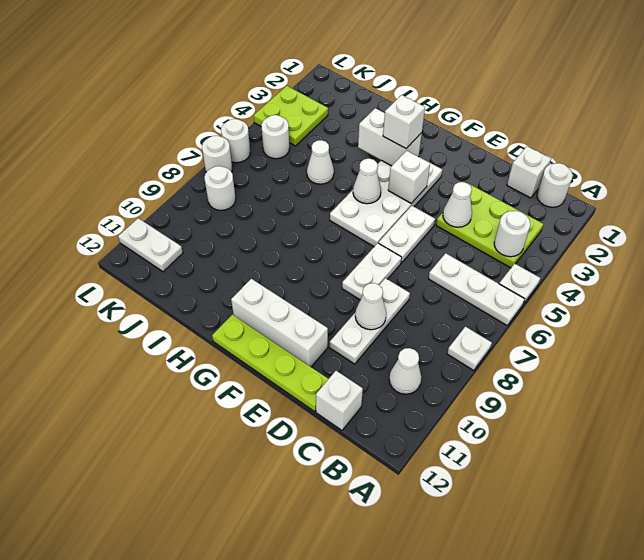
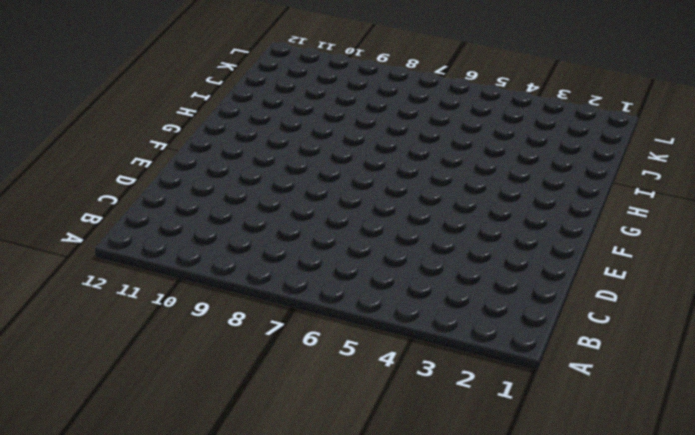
none -> white plate A5 level 1
none -> white plate A6:C6 level 1
none -> white plate A8 level 1

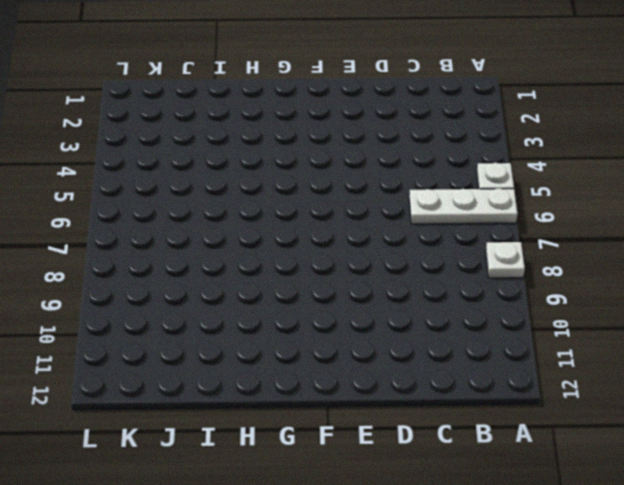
none -> white round brick B1 level 1
none -> lime plate B3:D4 level 1
none -> white cone B10 level 1

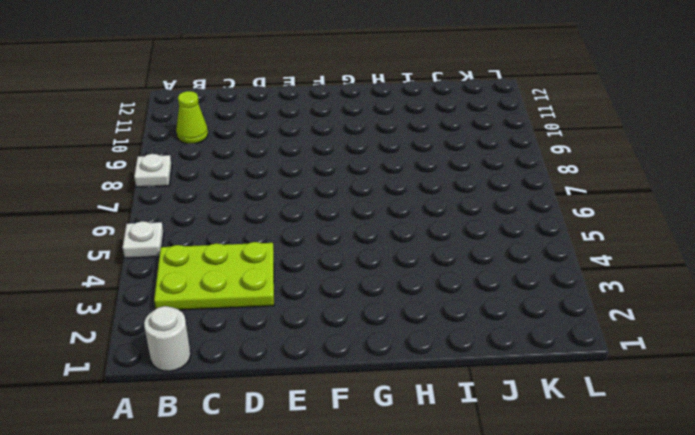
lime cone B10 level 1 -> white cone B10 level 1
none -> white plate A6:C6 level 1
none -> white brick C1 level 1
none -> white brick C12 level 1

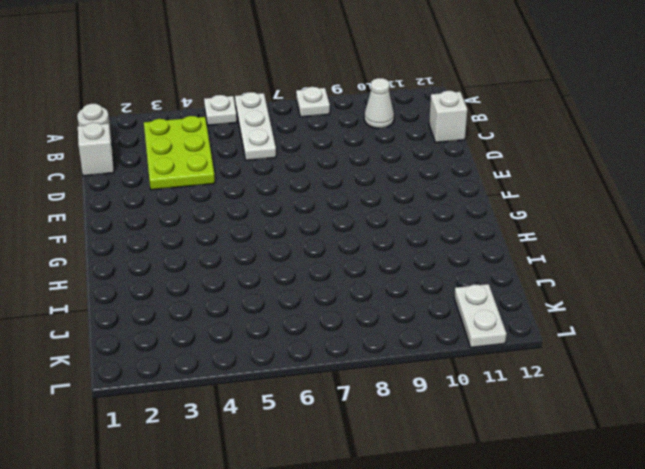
none -> white plate D8:D10 level 1
none -> lime plate D12:G12 level 1
none -> white plate E5:E6 level 1

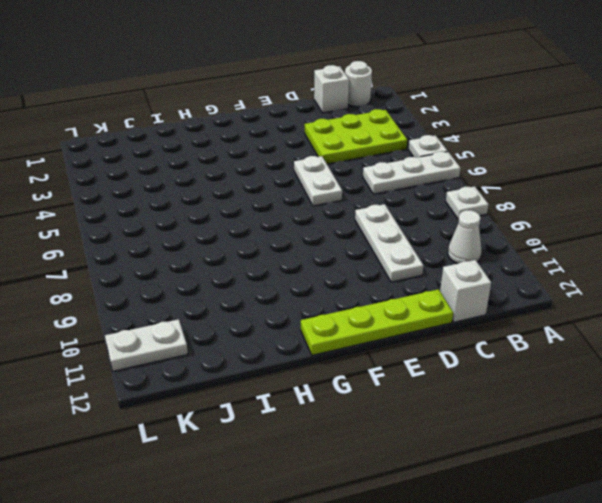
none -> white plate E7:E8 level 1
none -> white brick E11:G11 level 1
none -> white plate F3:G6 level 1

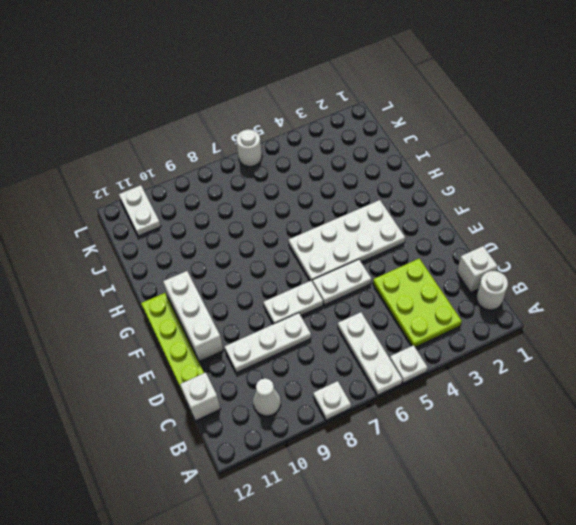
none -> white cone I5 level 1
none -> lime plate K3:L4 level 1
none -> white round brick K5 level 1

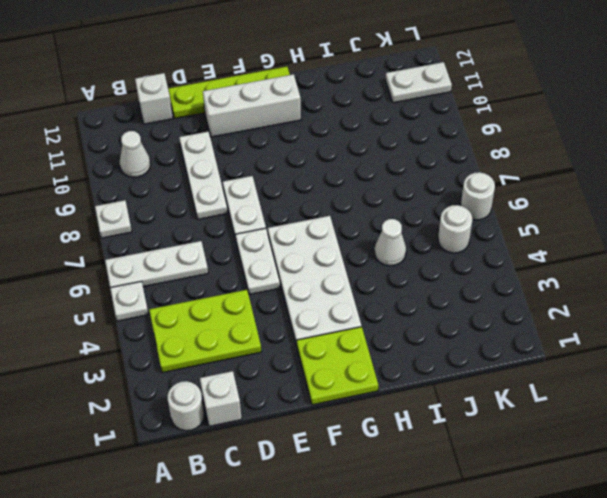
lime plate F1:G2 level 1 -> lime plate K3:L4 level 1
none -> white round brick K8 level 1
none -> white round brick L7 level 1
none -> white round brick B4 level 2

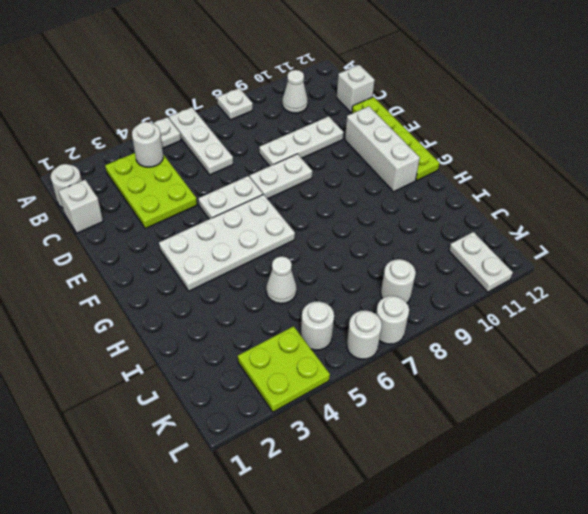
none -> white cone D4 level 2
none -> white cone D9 level 2
none -> white brick F4 level 2

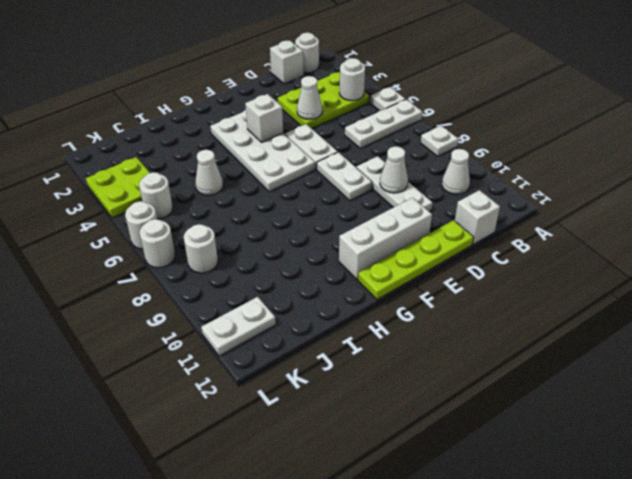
none -> white brick G3:H3 level 2
none -> white cone G5 level 2
none -> white brick G3 level 3

